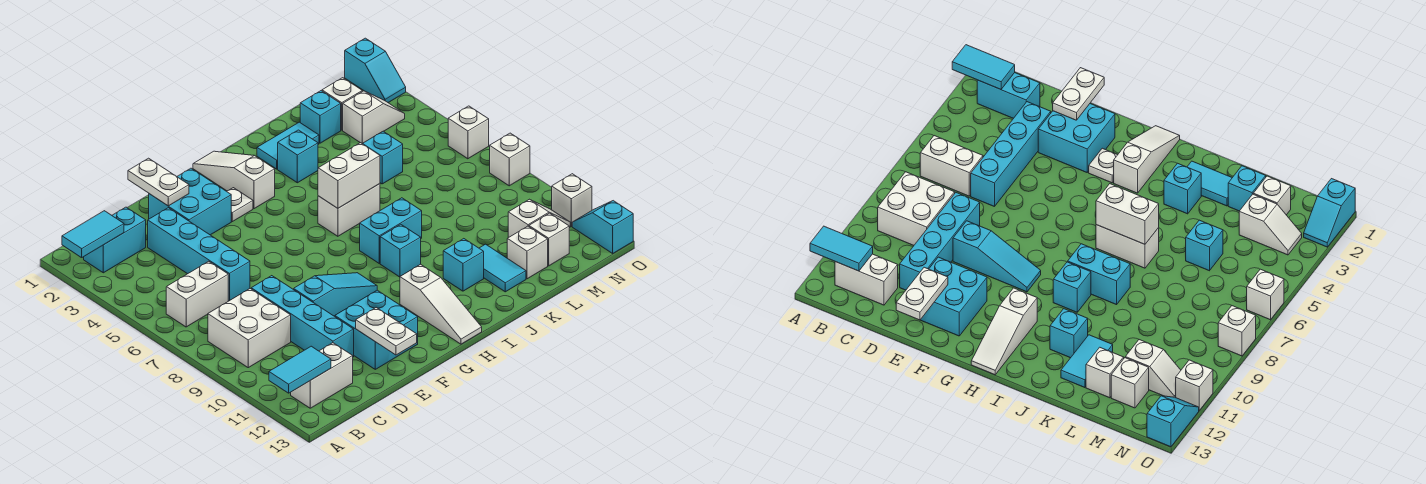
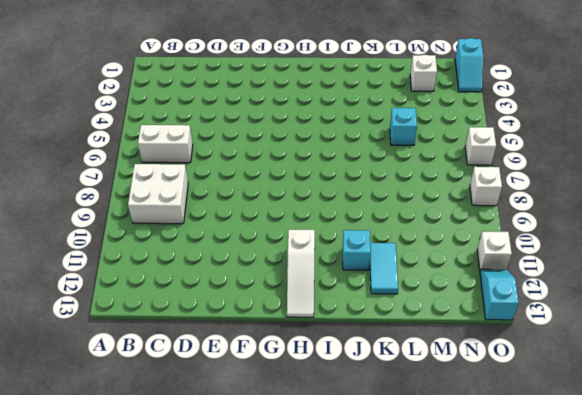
none -> cyan brick B2:C2 level 1
none -> white brick B12:C12 level 1
none -> cyan brick D3:D6 level 1
none -> cyan brick D8:D11 level 1

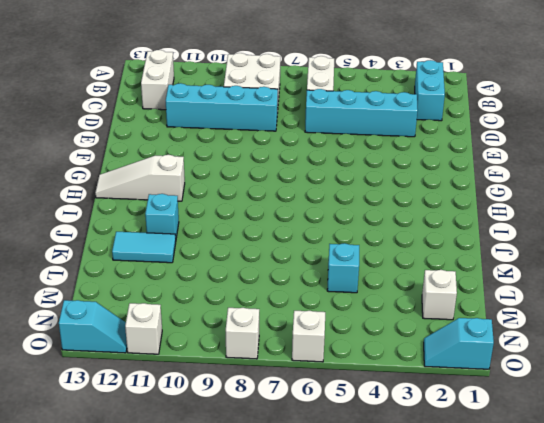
none -> cyan brick E2:F3 level 1
none -> cyan slope E9:G9 level 1 top E
none -> cyan brick E11:F12 level 1
none -> white plate G3 level 1

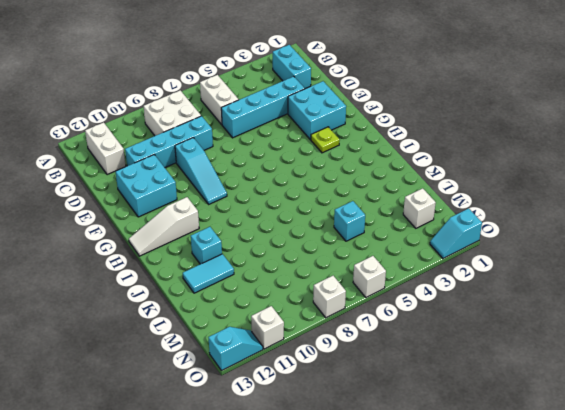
lime plate G3 level 1 -> white plate G3 level 1
none -> white slope H1:H3 level 1 top 3
none -> white brick I6:J6 level 1
none -> cyan brick I8:J8 level 1
none -> cyan brick I9 level 1

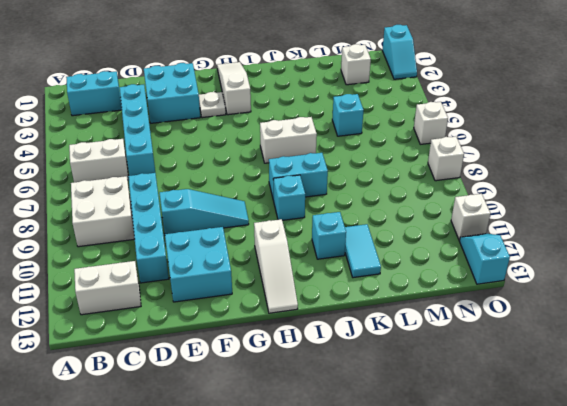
none -> cyan tile J2:K2 level 1
none -> cyan brick J3 level 1
none -> cyan brick L2 level 1
none -> white brick L12 level 1

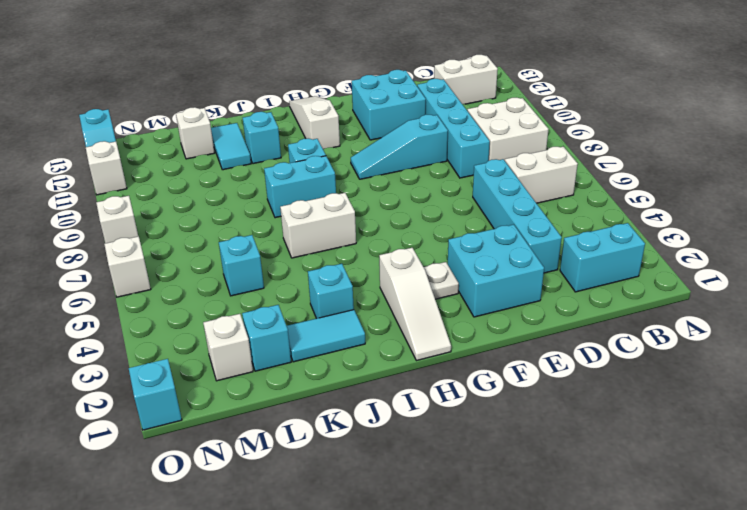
none -> white slope M3:N3 level 1 top M
none -> white slope M11:N11 level 1 top M
none -> white brick M12 level 1
none -> cyan tile A2:B2 level 2

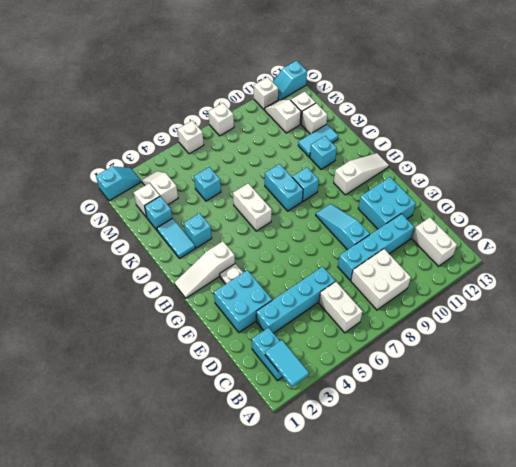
none -> cyan tile A12:B12 level 2
none -> white plate E1:E2 level 2
none -> white plate E12:E13 level 2
none -> white brick I6:J6 level 2

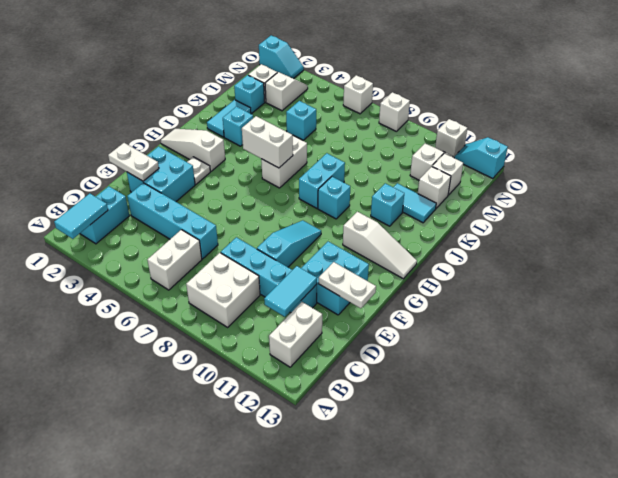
cyan tile C11:D11 level 2 -> cyan tile A12:B12 level 2
white brick I5:I6 level 2 -> white brick I6:J6 level 2

